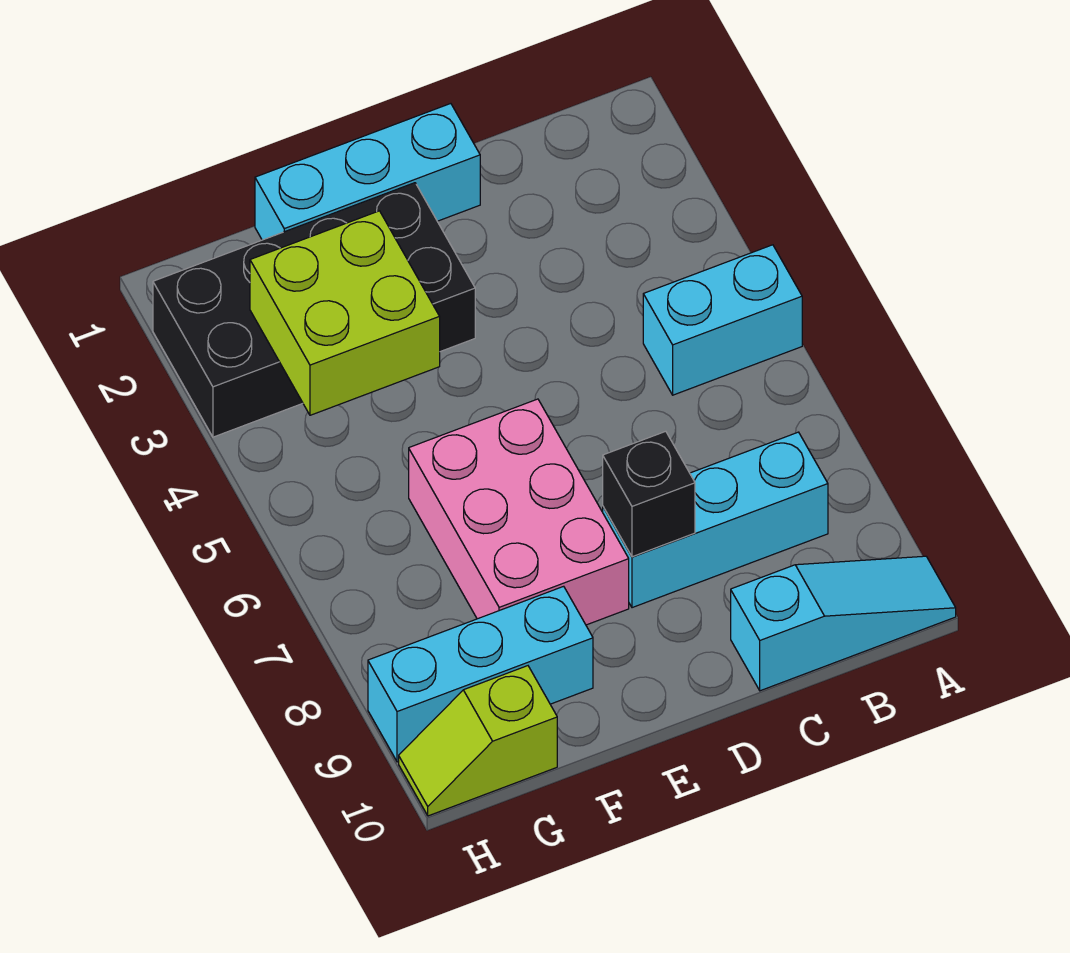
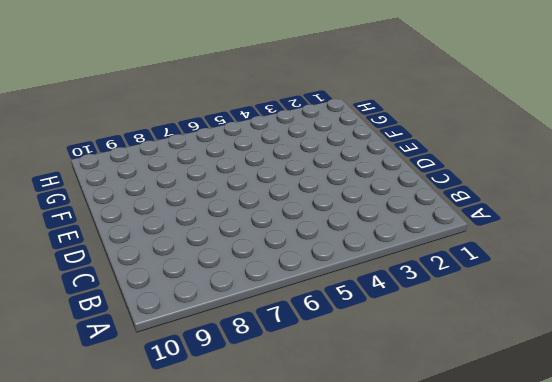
none -> cyan brick A5:B5 level 1
none -> cyan slope A10:C10 level 1 top C

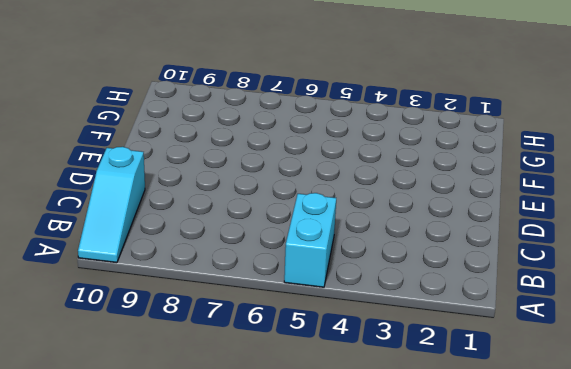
none -> cyan brick B8:D8 level 1
none -> cyan brick D1:F1 level 1

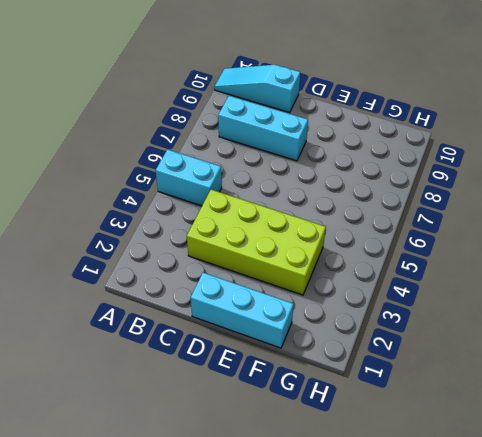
lime brick C3:F4 level 1 -> black brick E2:H3 level 1
none -> pink brick E6:F8 level 1
none -> cyan brick F9:H9 level 1

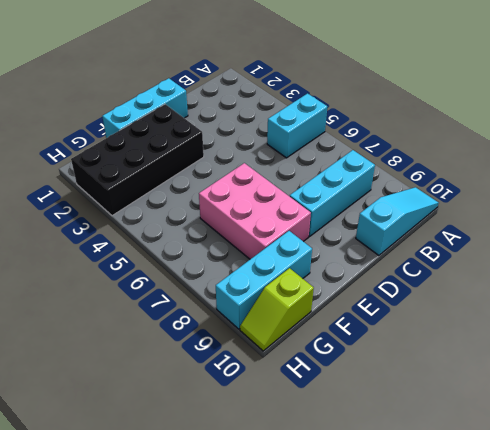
none -> black brick D8 level 2
none -> lime brick F3:G4 level 2

